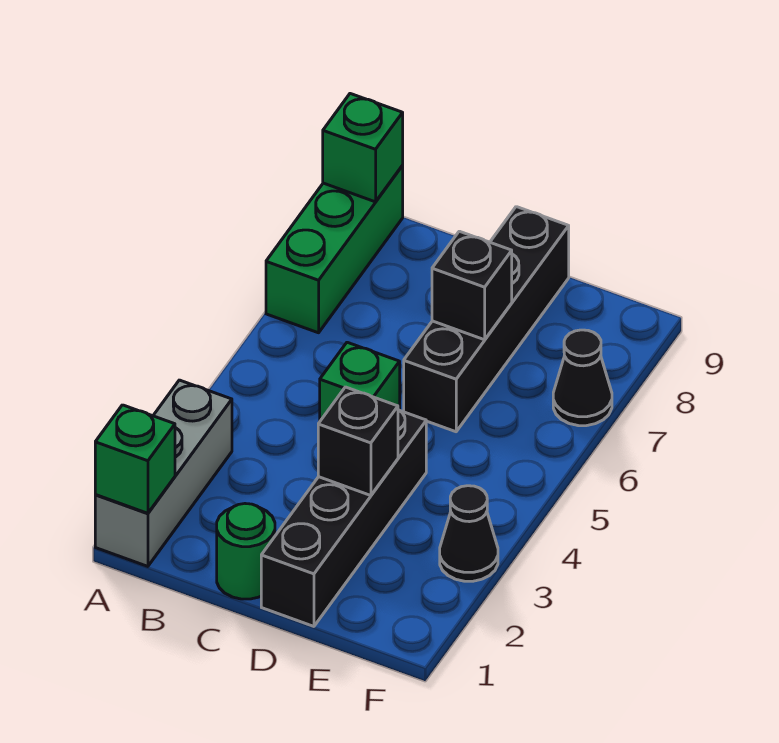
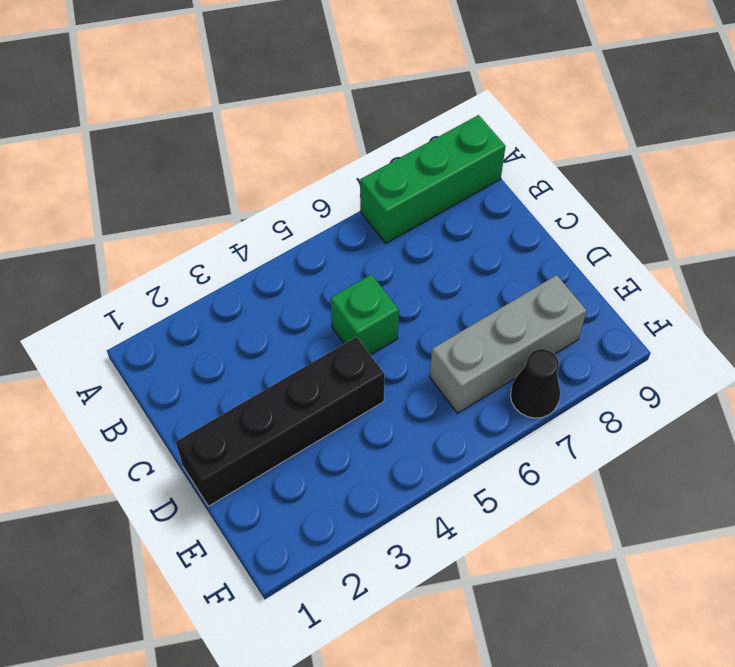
grey brick E6:E8 level 1 -> grey brick A1:A3 level 1
none -> green round brick C1 level 1
none -> black brick D6:D9 level 1
none -> black cone F3 level 1

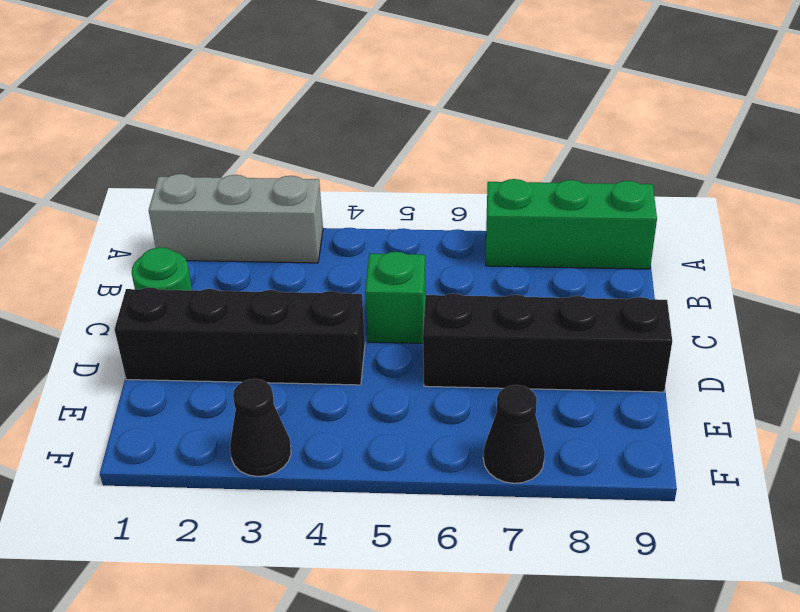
none -> green brick A1 level 2
none -> green brick A9 level 2
none -> black brick D3 level 2

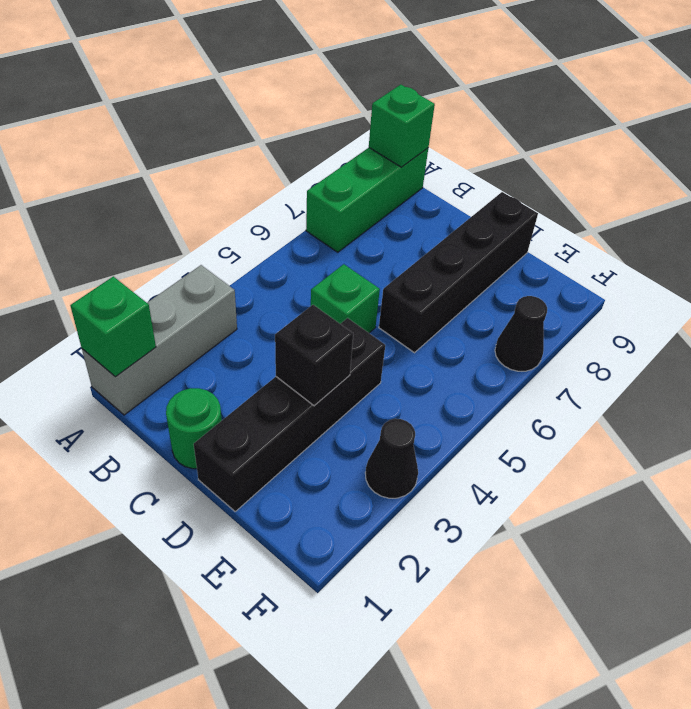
none -> black brick D7 level 2

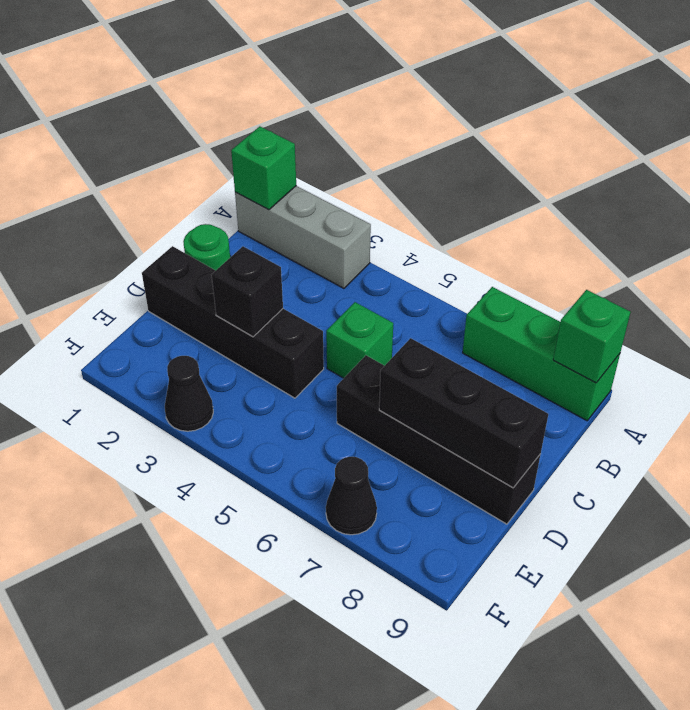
black brick D7:D9 level 2 -> black brick D7 level 2

